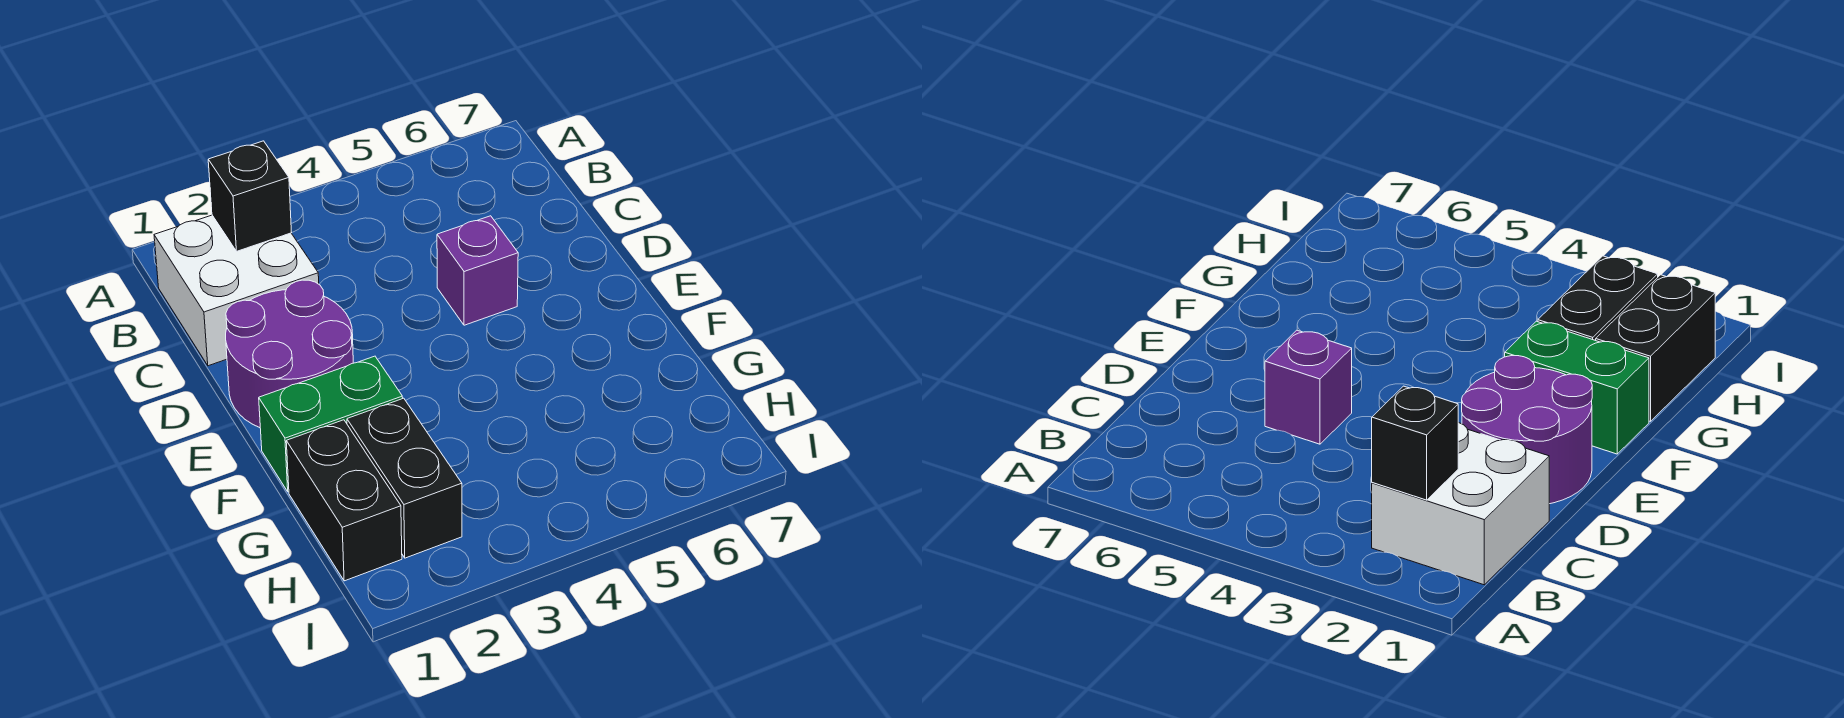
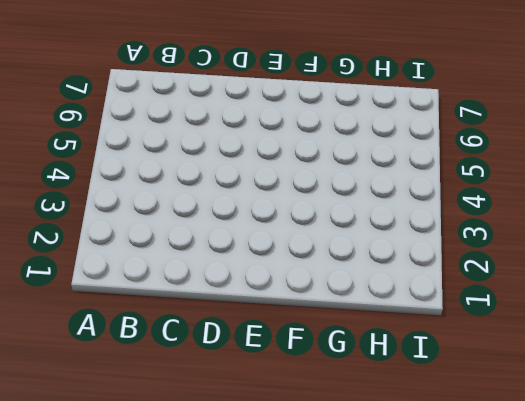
none -> white brick B1:C2 level 1
none -> purple round brick D1:E2 level 1

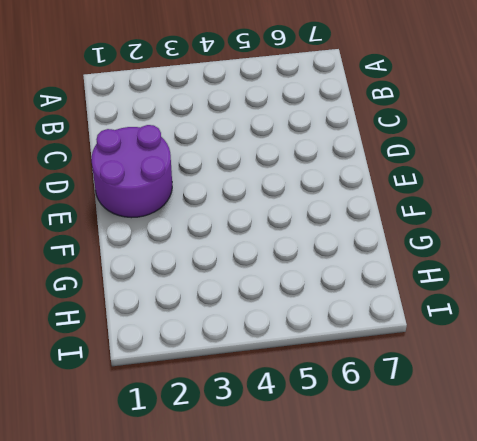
none -> white brick B1:C2 level 1
none -> purple brick D5 level 1

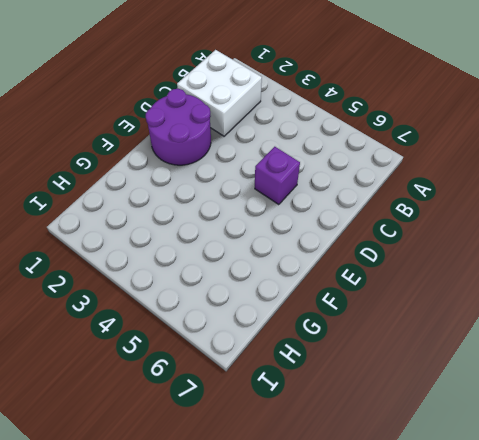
none -> green brick F1:F2 level 1
none -> black brick G1:H1 level 1

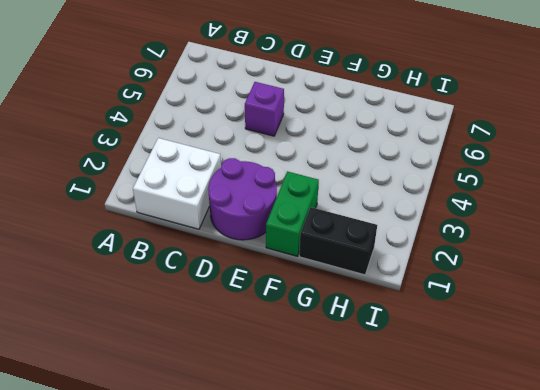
none -> black brick G2:H2 level 1
none -> black brick B2 level 2

